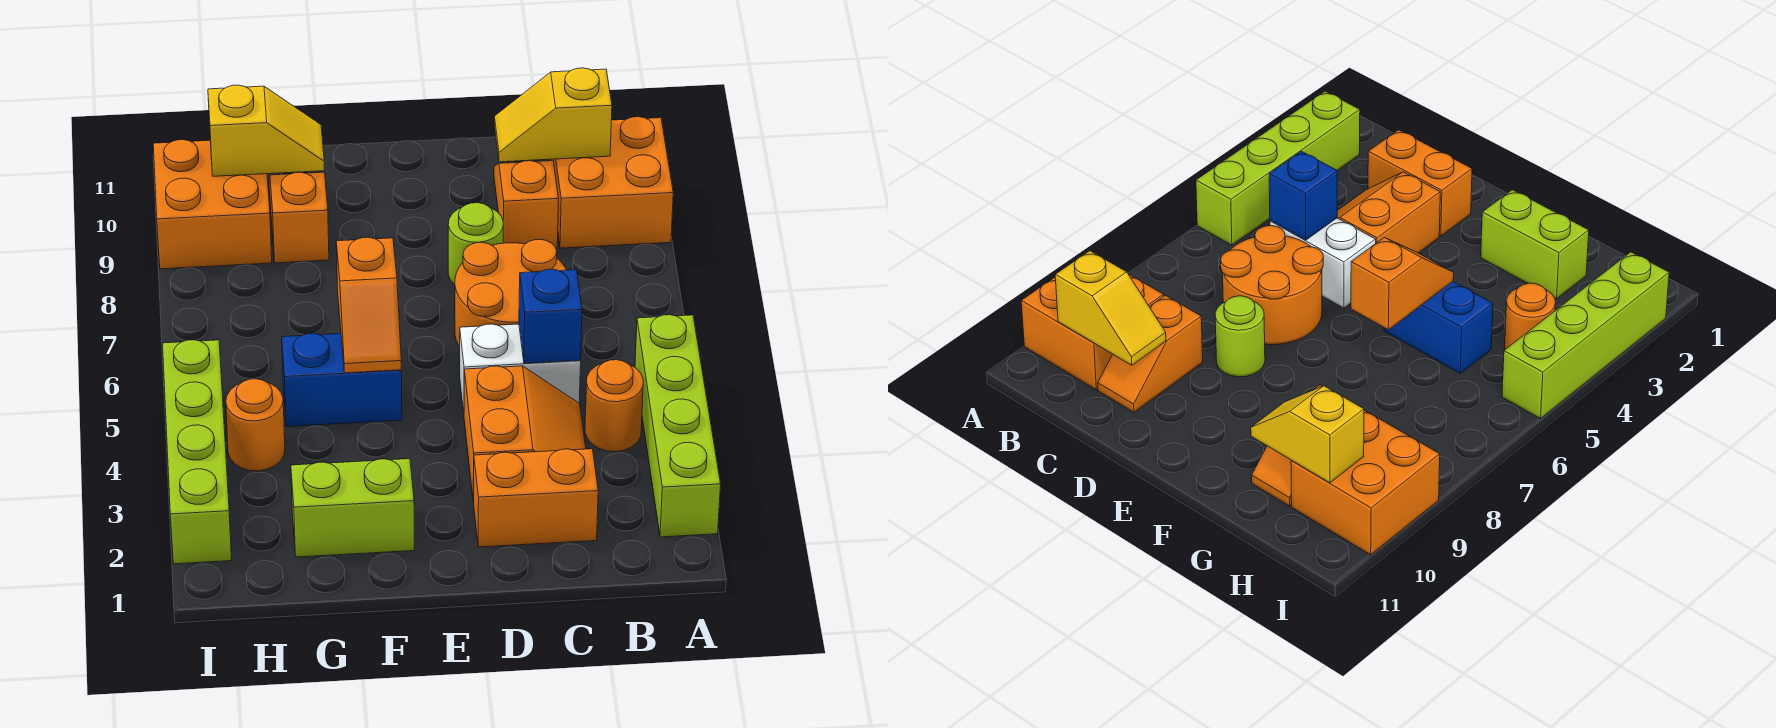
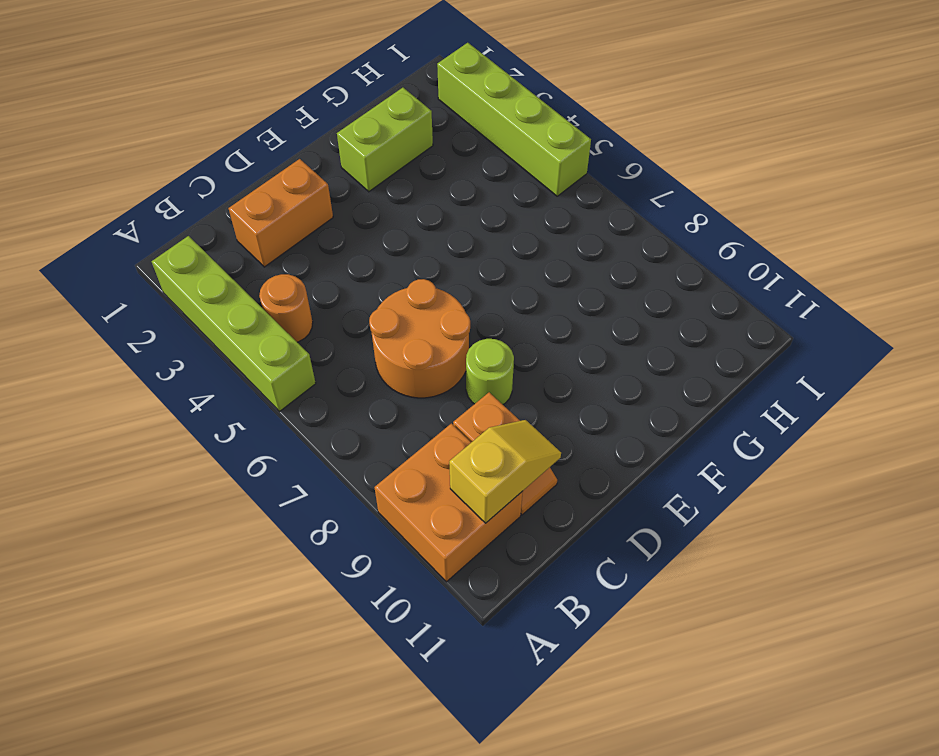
none -> orange slope C3:D4 level 1 top D
none -> white brick C5:D5 level 1
none -> blue brick F5:G5 level 1

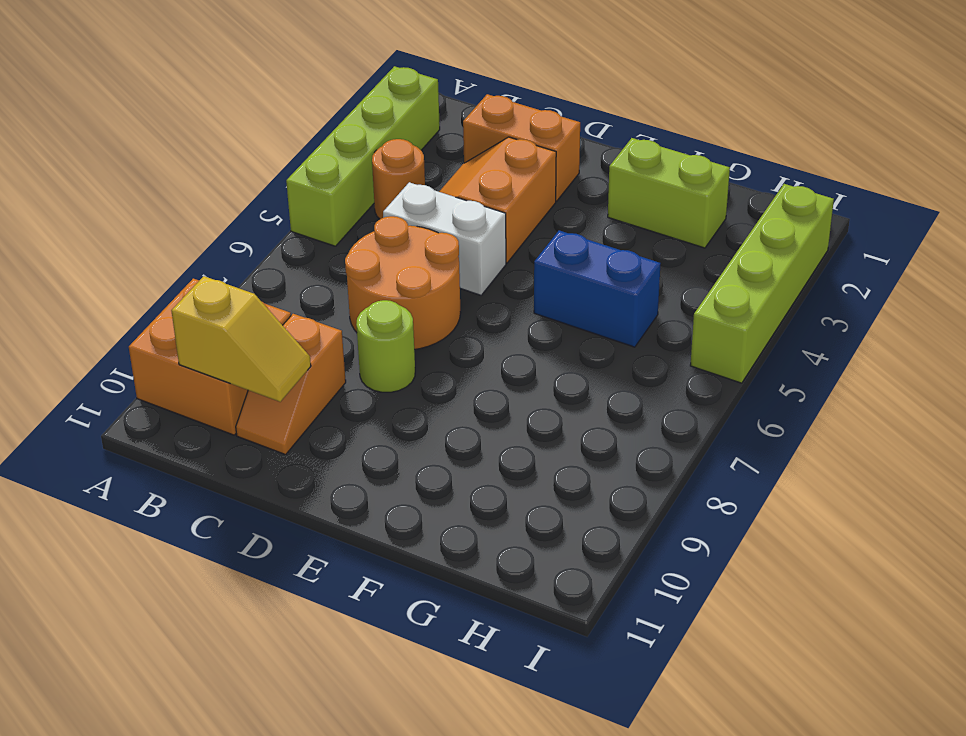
none -> orange slope G9:G10 level 1 top 9
none -> orange round brick H4 level 1
none -> orange brick H9:I10 level 1

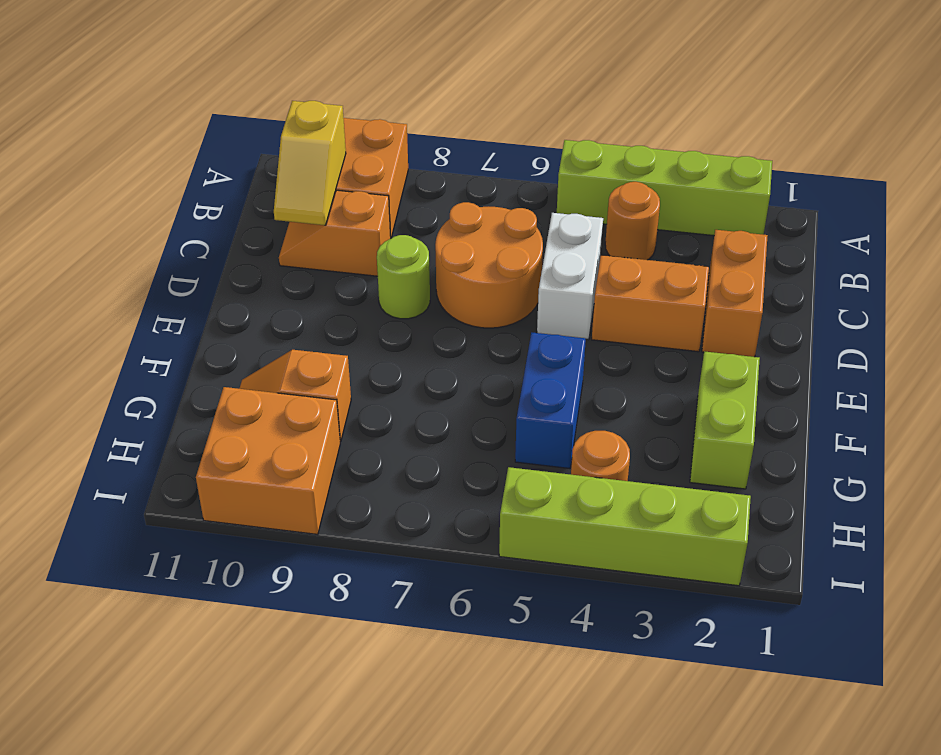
none -> blue brick C5 level 2
none -> orange slope F5:F6 level 2 top 6
none -> yellow slope G10:H10 level 2 top H

